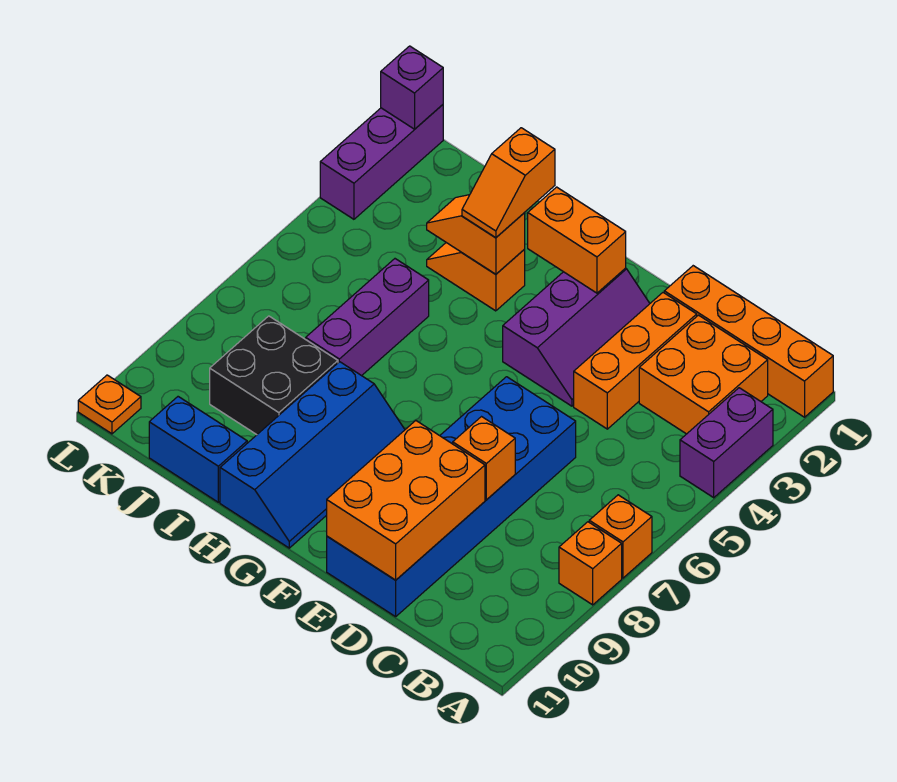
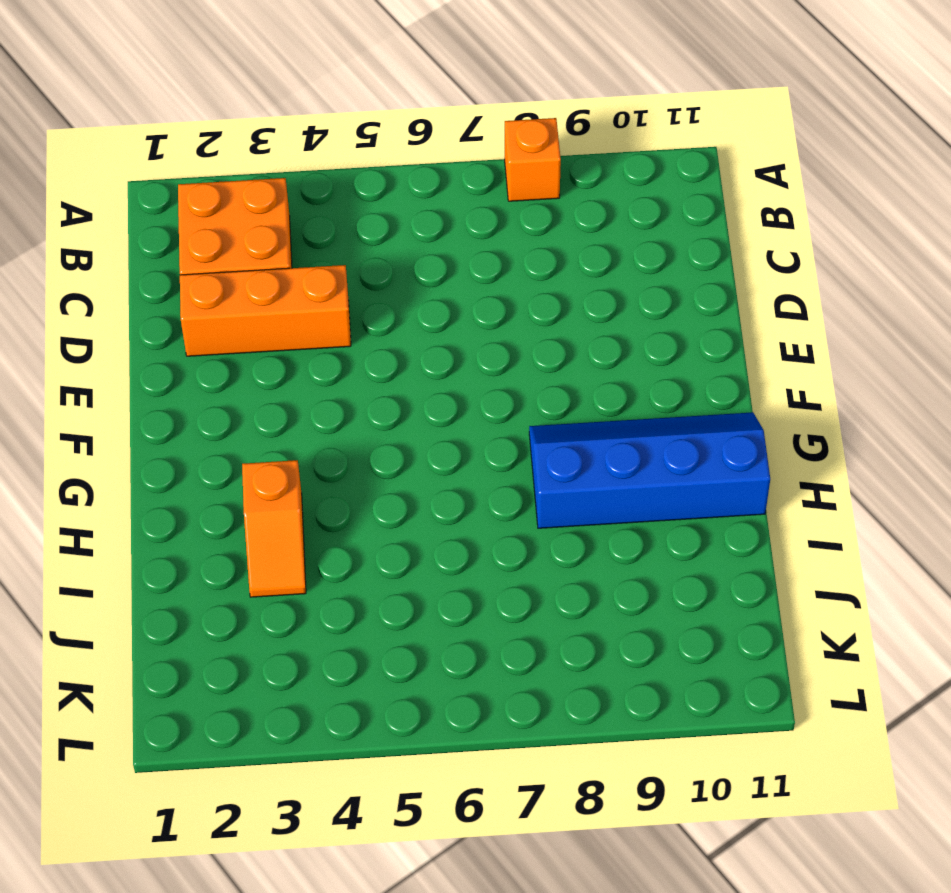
none -> orange brick A1:D1 level 1
none -> purple brick A3:A4 level 1
none -> orange brick A7 level 1

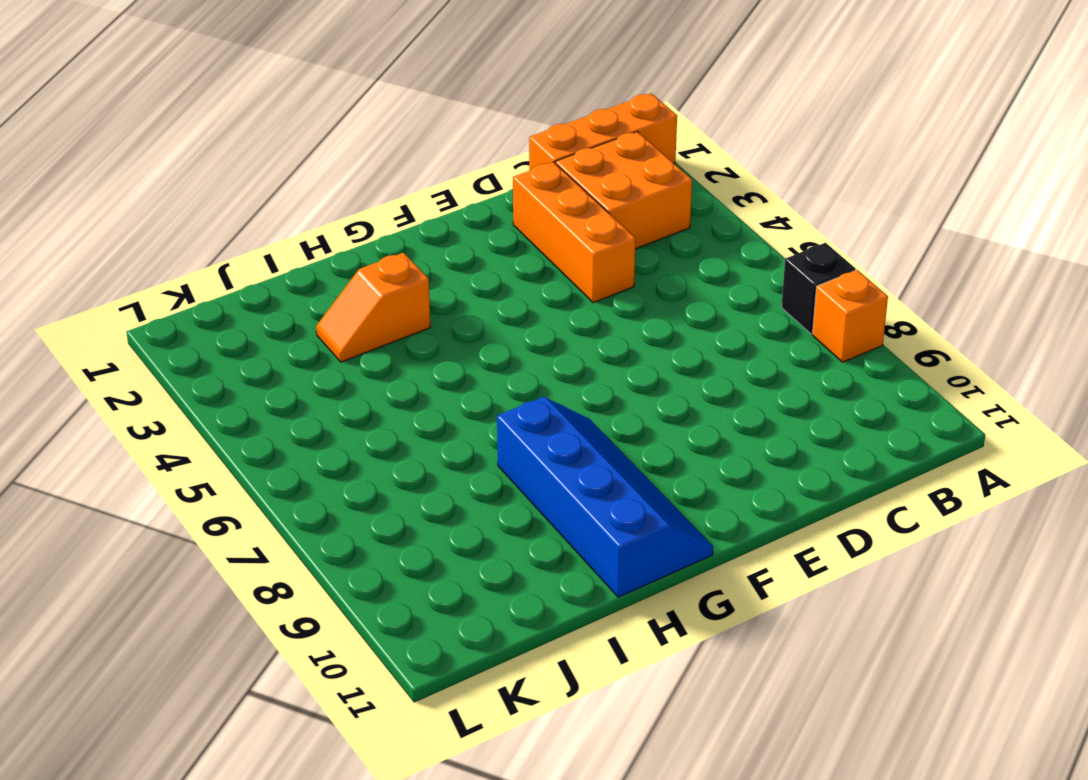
orange brick A1:C1 level 1 -> orange brick A1:D1 level 1
black brick A7 level 1 -> orange brick A7 level 1
none -> purple brick A3:A4 level 1
none -> blue brick D6:E11 level 1
none -> purple slope E2:F4 level 1 top F

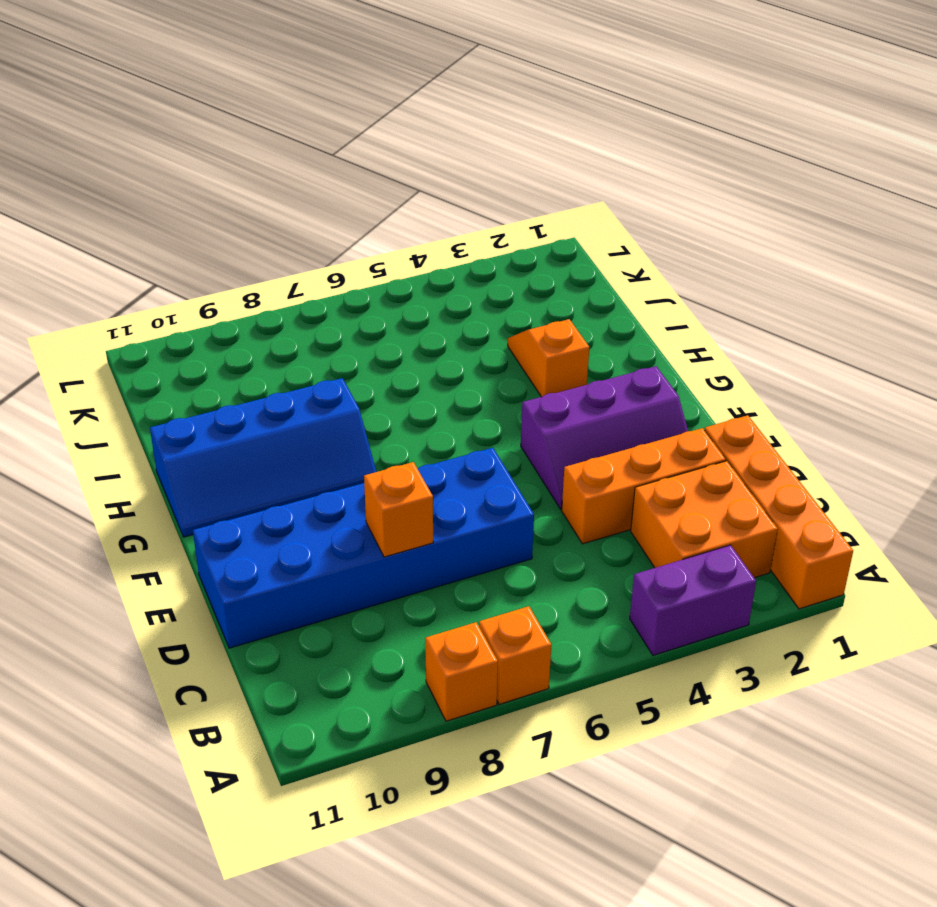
none -> purple brick I5:I7 level 1
none -> black brick I8:J9 level 1
none -> blue brick I11:J11 level 1

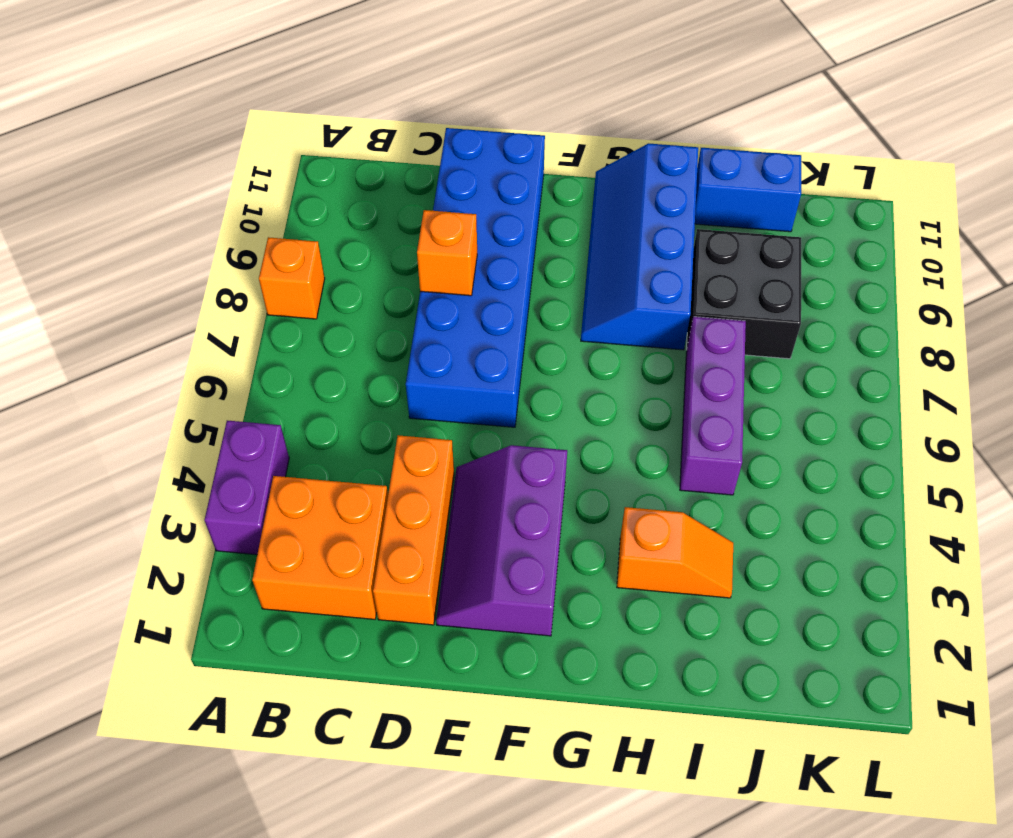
none -> orange brick A1:D1 level 1
none -> orange brick A7 level 1
none -> purple brick L1:L3 level 1

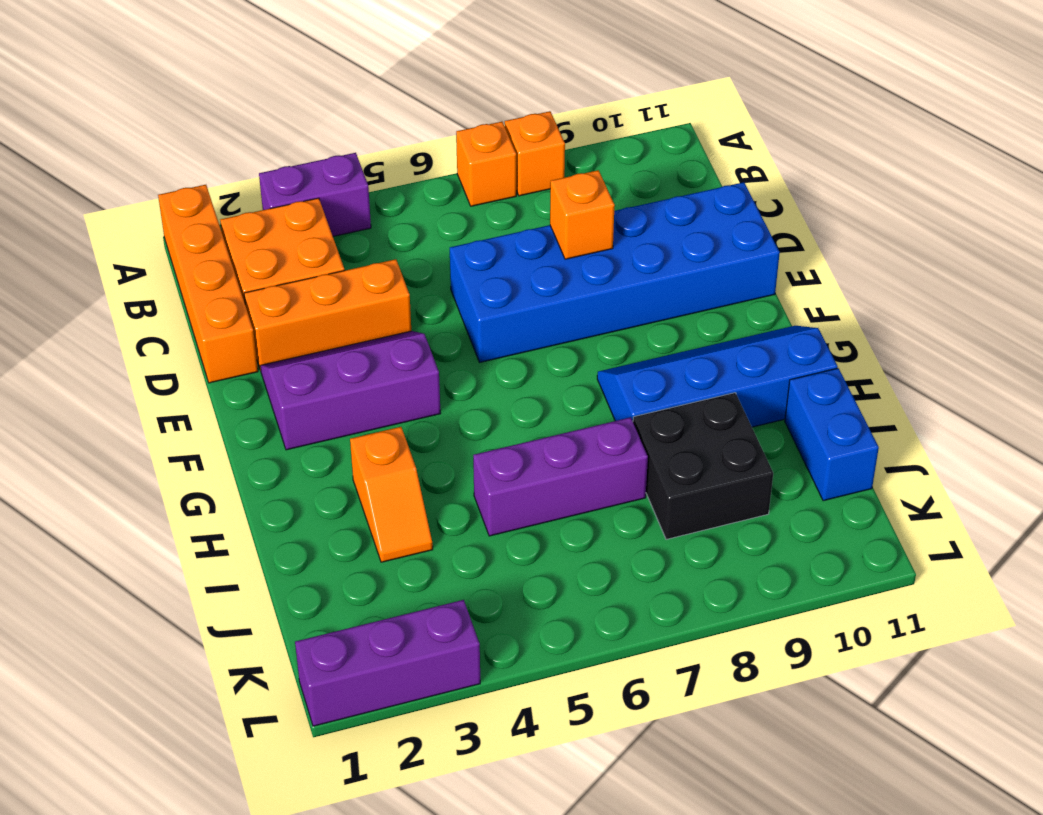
none -> orange plate L11 level 1
none -> orange brick D9:E11 level 2
none -> orange brick F2:G2 level 2

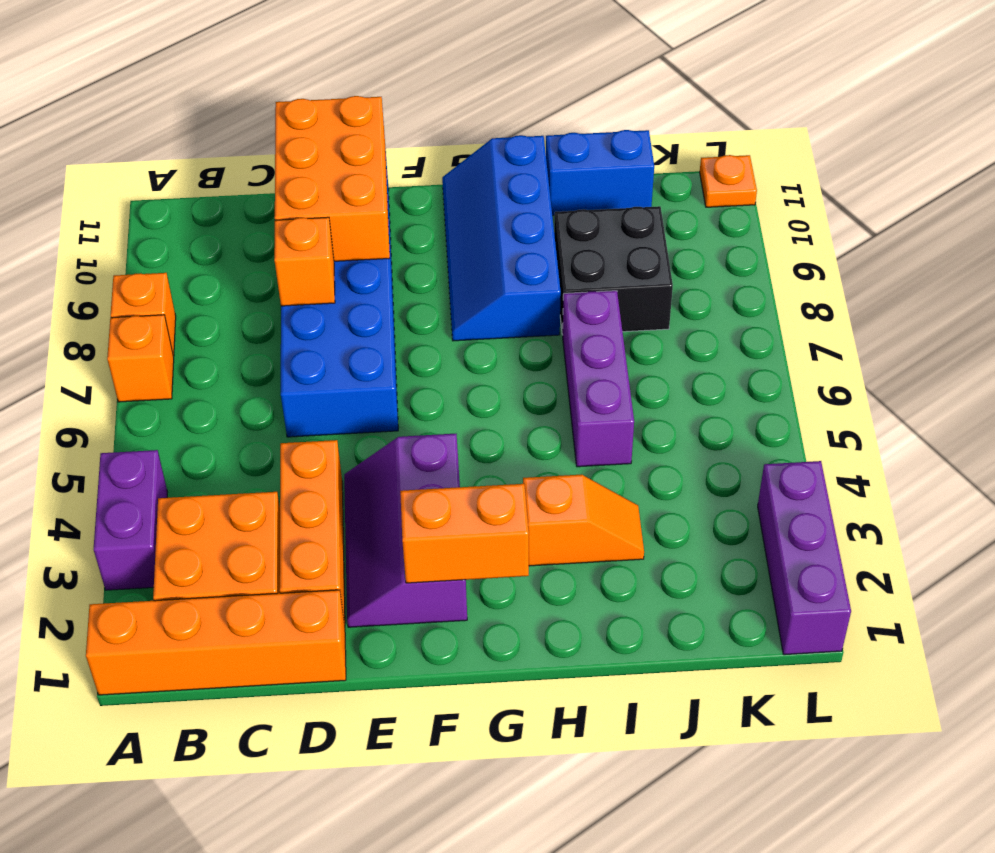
none -> orange slope H3:I3 level 2 top H
none -> purple brick L1 level 2
none -> orange slope H2:H3 level 3 top 2

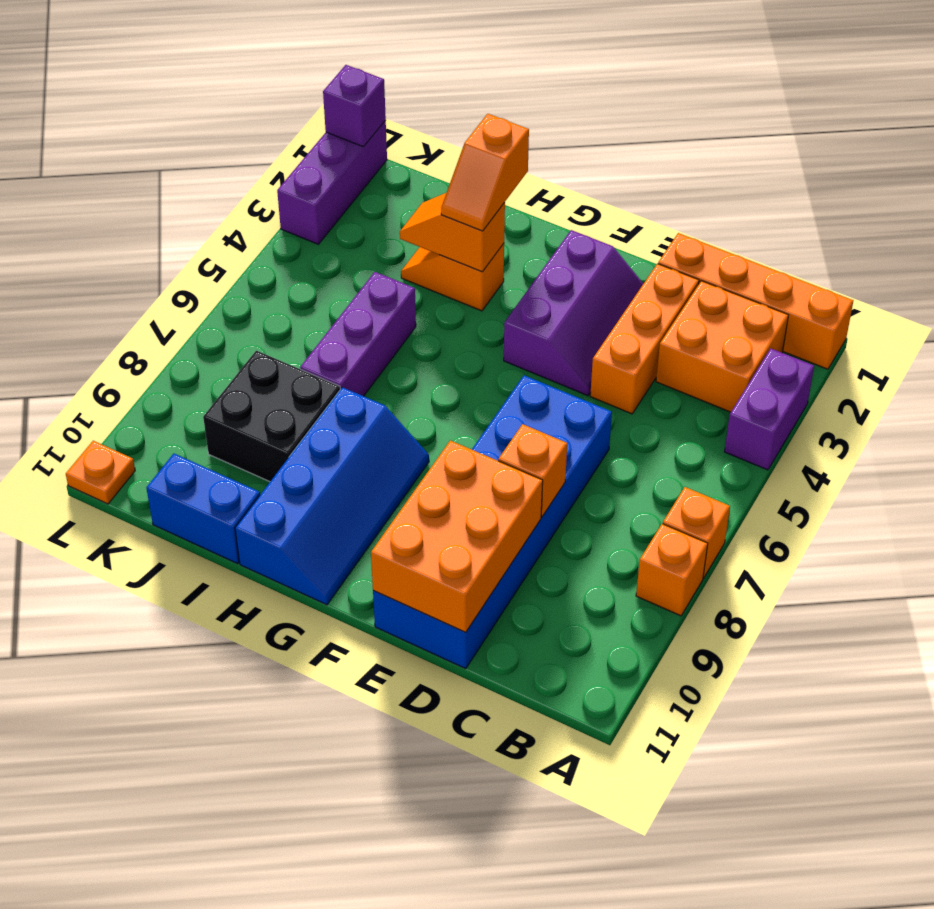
none -> orange brick F2:G2 level 2

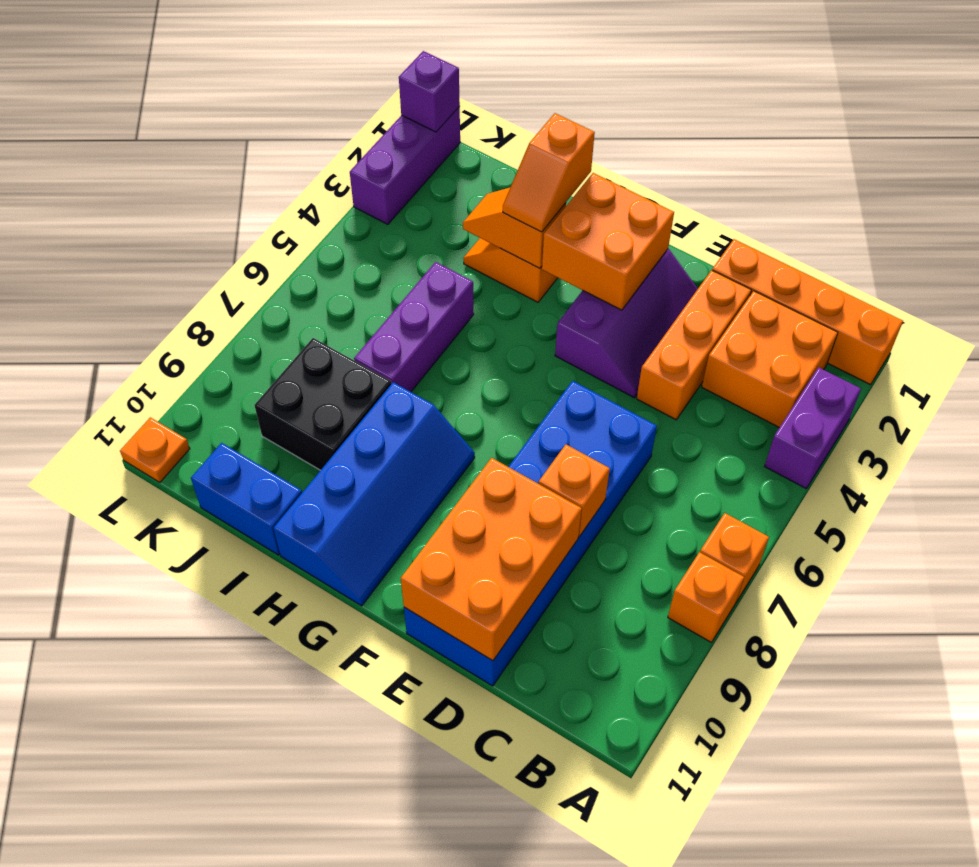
orange brick F2:G3 level 2 -> orange brick F2:G2 level 2

